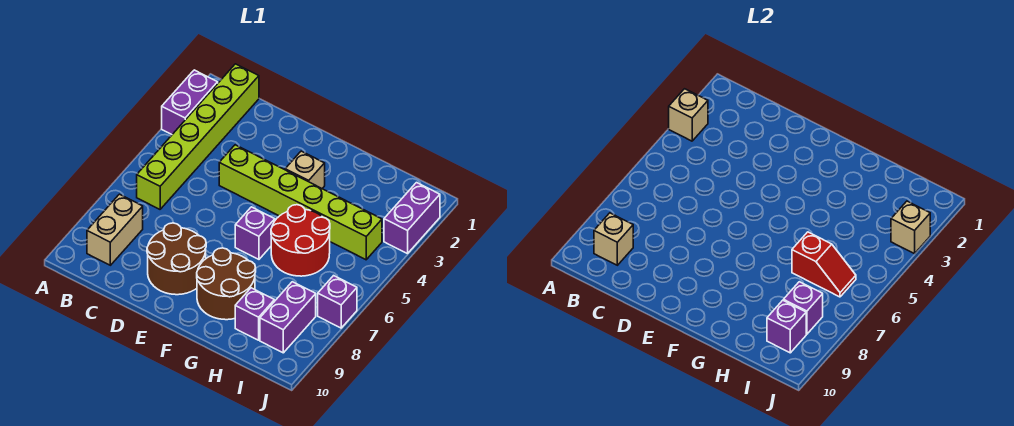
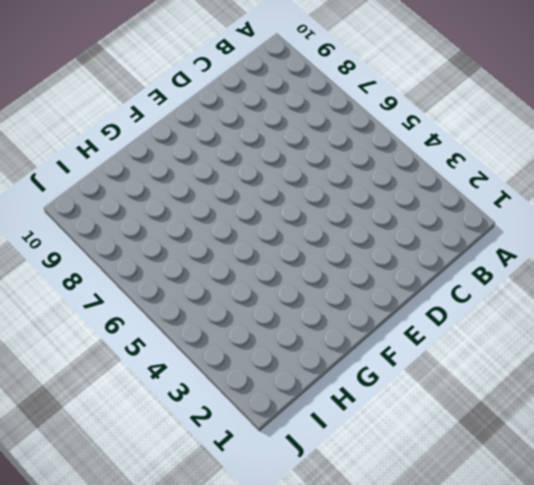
none -> purple brick A2:A3 level 1
none -> lime brick B1:B6 level 1
none -> tan brick B8:B9 level 1

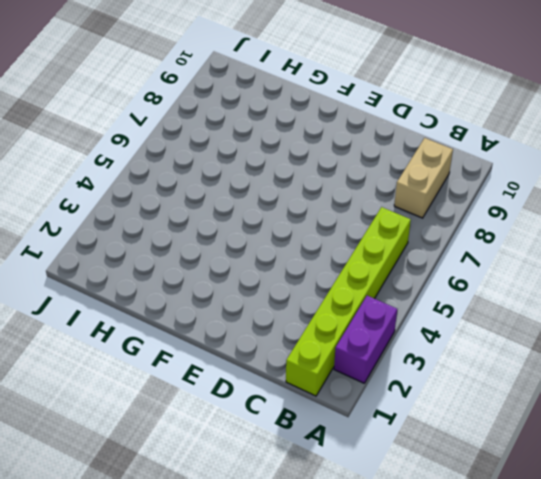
none -> lime brick D4:I4 level 1
none -> brown round brick D8:E9 level 1
none -> tan brick F3 level 1

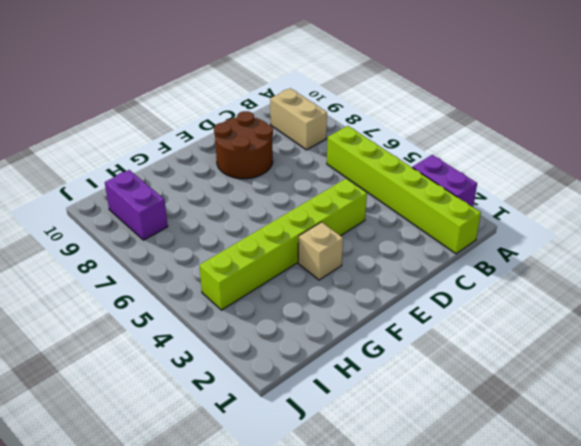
none -> purple brick F6 level 1
none -> brown round brick F8:G9 level 1
none -> red round brick G5:H6 level 1

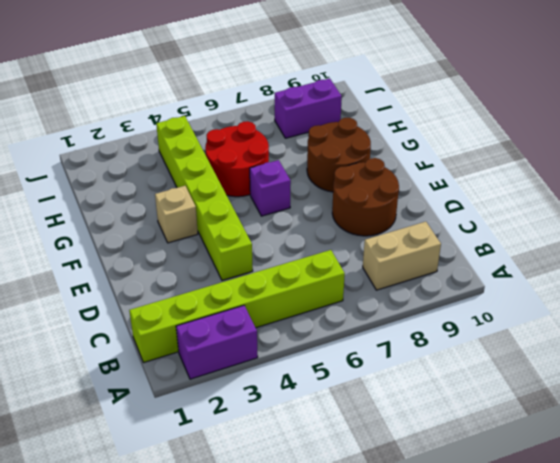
none -> purple brick H9 level 1
none -> purple brick J2:J3 level 1
none -> purple brick J7 level 1

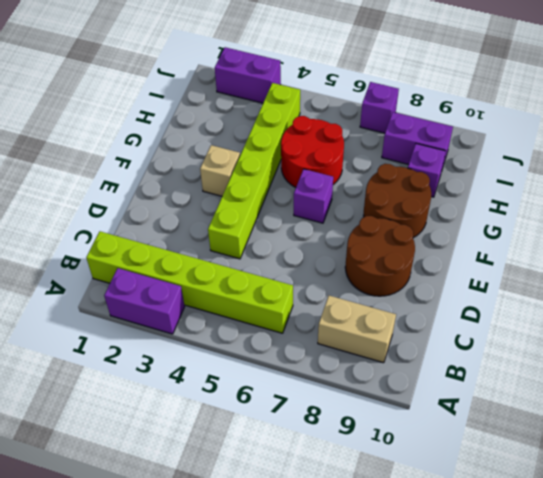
none -> tan brick A3 level 2
none -> tan brick B9 level 2
none -> red slope H6:I6 level 2 top H

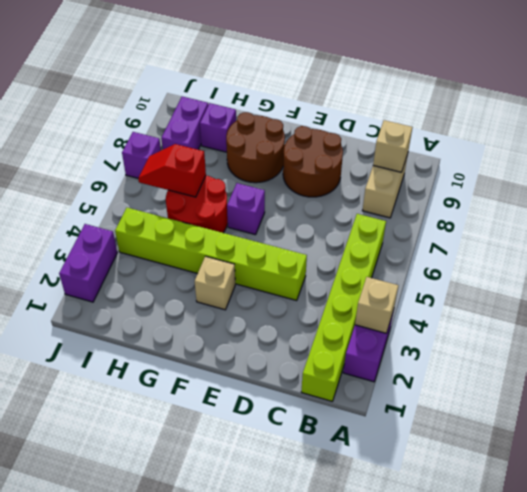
none -> purple brick I8 level 2
none -> purple brick I9 level 2
none -> tan brick J3 level 2

